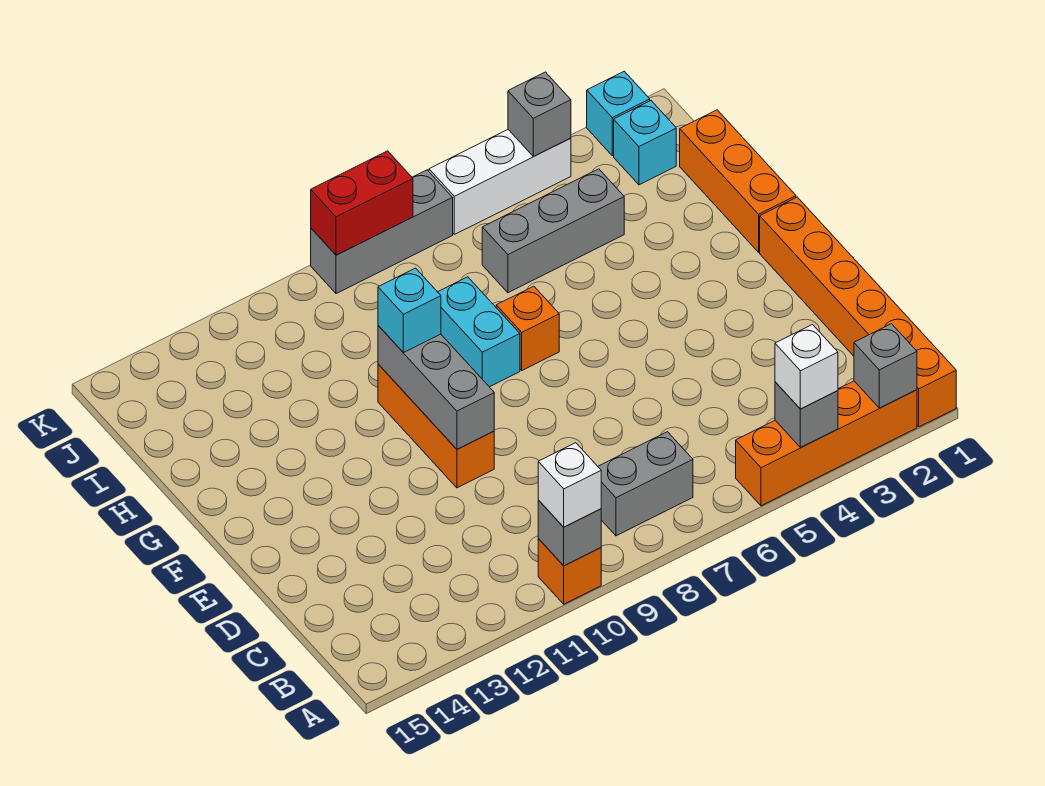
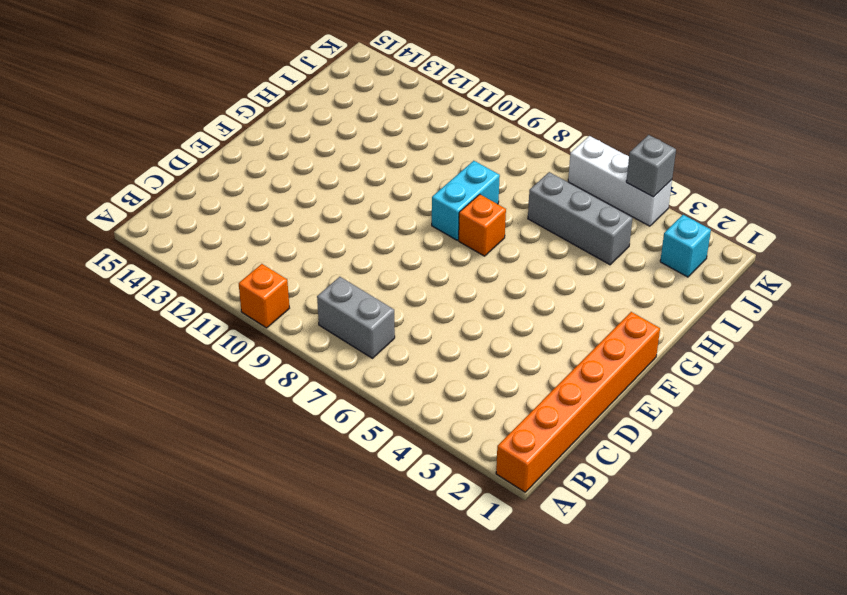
none -> orange brick A2:A5 level 1
none -> orange brick E10:G10 level 1
none -> orange brick G1:I1 level 1

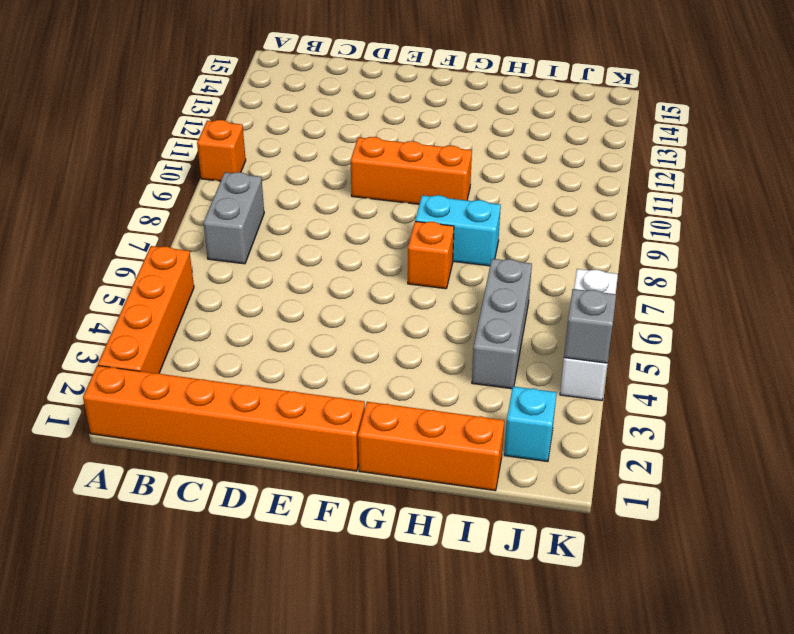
none -> cyan brick K2 level 1
none -> grey brick K7:K9 level 1
none -> grey brick A2 level 2

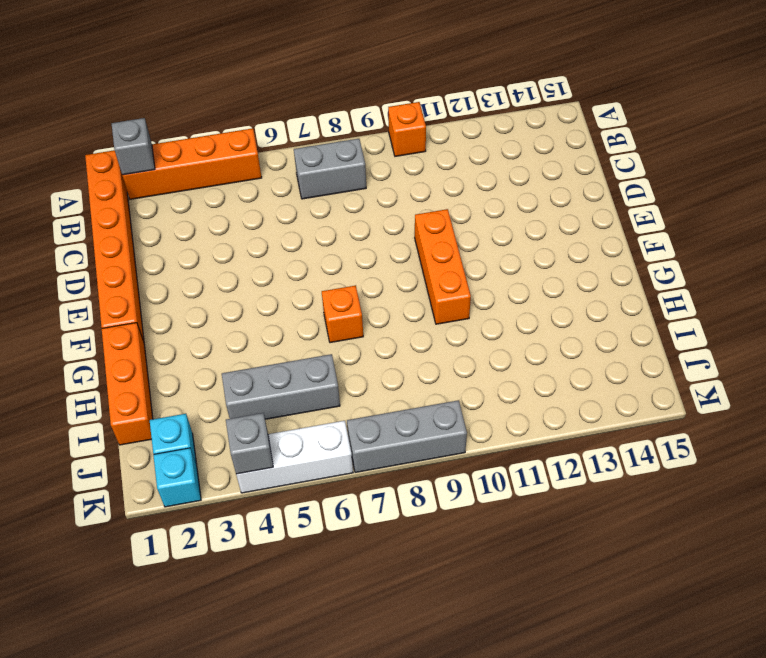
none -> cyan brick G8:H8 level 1
none -> grey brick A4 level 2
none -> grey brick A10 level 2

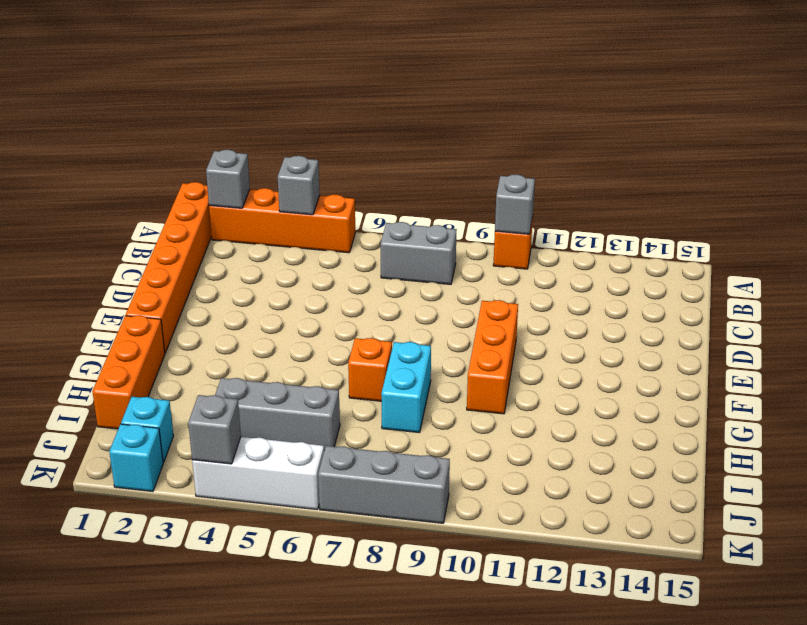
none -> grey brick E10:G10 level 2
none -> red brick K8:K9 level 2
none -> white brick A4 level 3

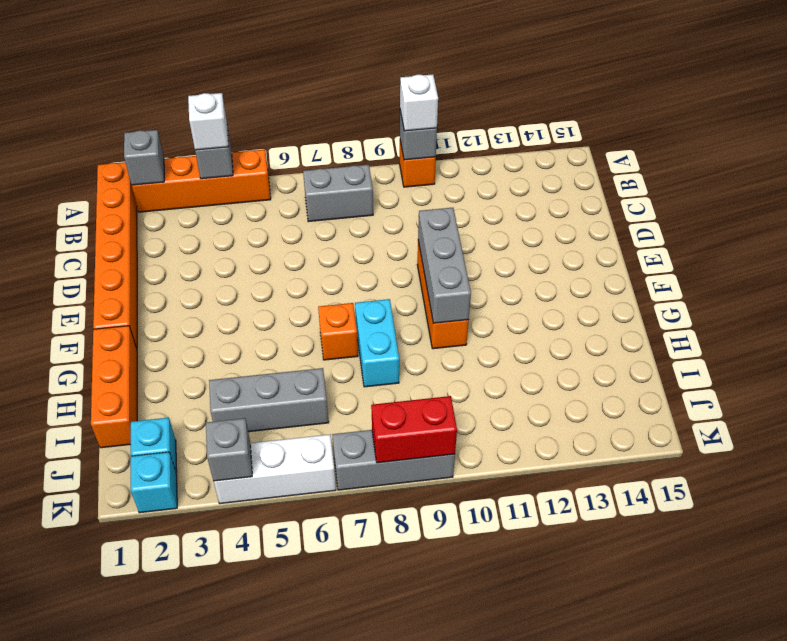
none -> cyan brick G10 level 3

